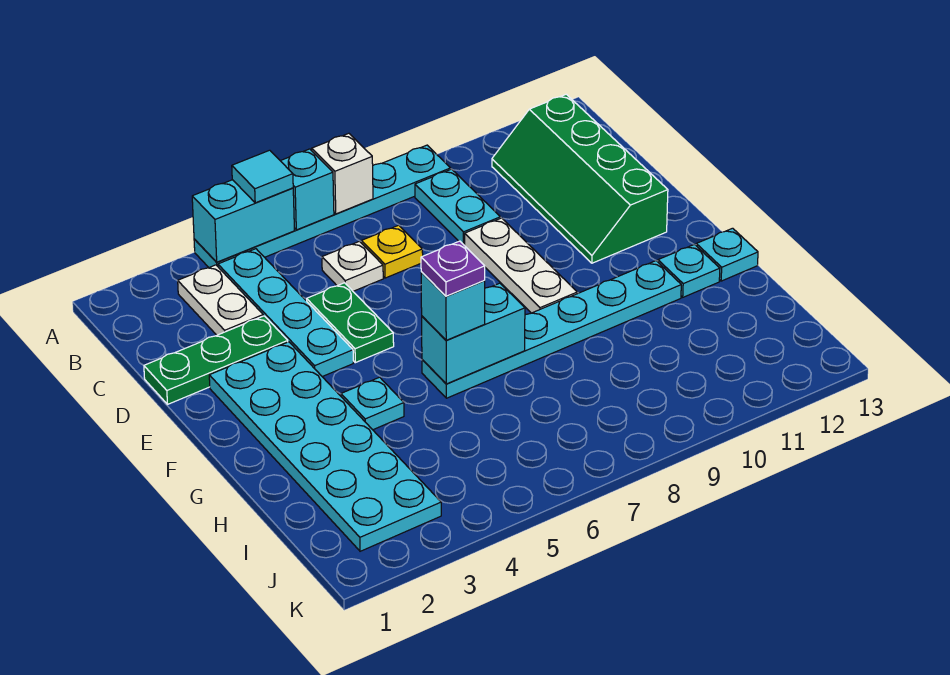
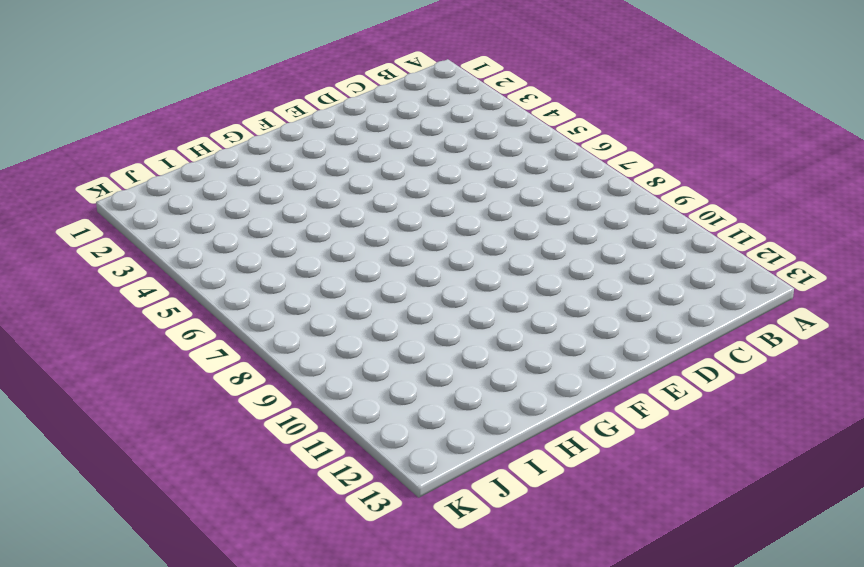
none -> cyan plate A4:A9 level 1
none -> white plate B3:C3 level 1
none -> cyan plate B4:E4 level 1

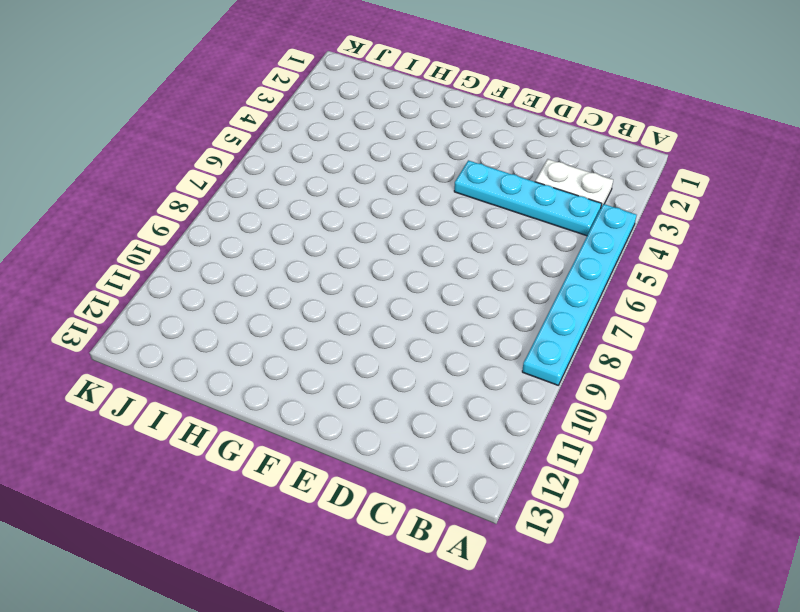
none -> cyan plate B9:C9 level 1
none -> green slope B11:E12 level 1 top 12
none -> white plate C6 level 1

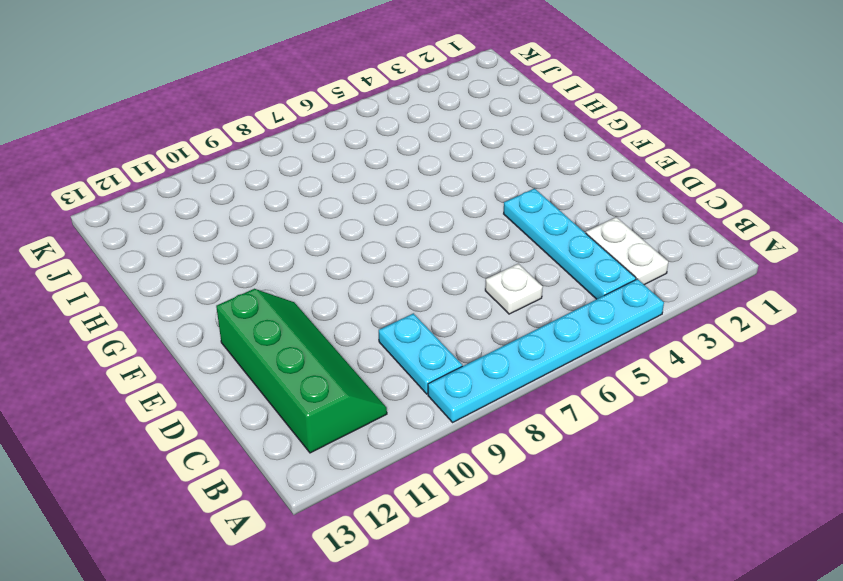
none -> yellow plate C7 level 1
none -> green plate D1:D3 level 1
none -> green plate D5:E5 level 1

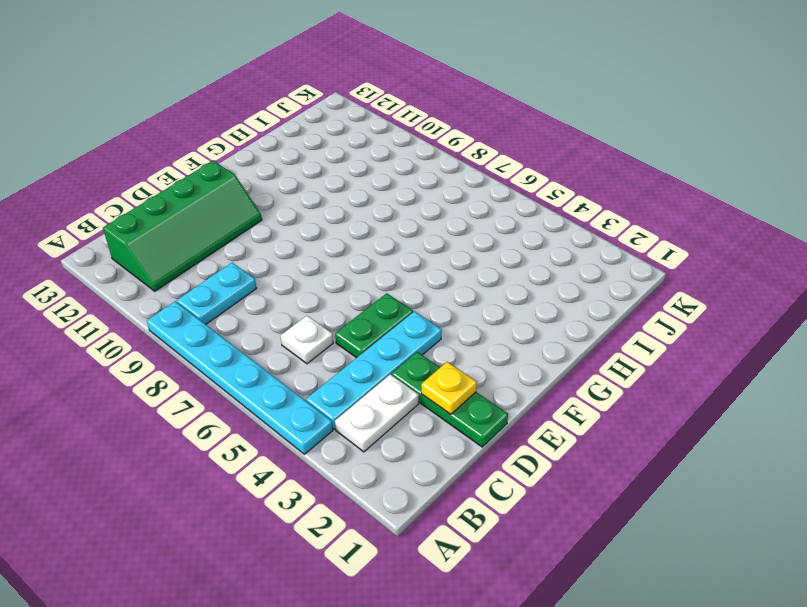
yellow plate D2 level 2 -> yellow plate C7 level 1
none -> white plate D9:F9 level 1
none -> cyan plate E2:J3 level 1
none -> cyan plate G4 level 1

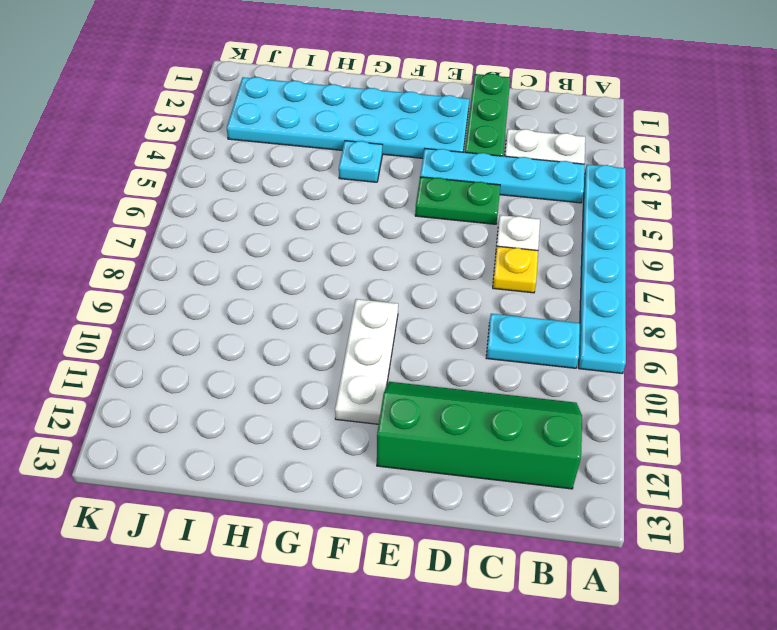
white plate F9:F11 level 1 -> white plate D9:F9 level 1
none -> cyan plate G6:G11 level 1
none -> cyan plate G12 level 1
none -> cyan plate G13 level 1

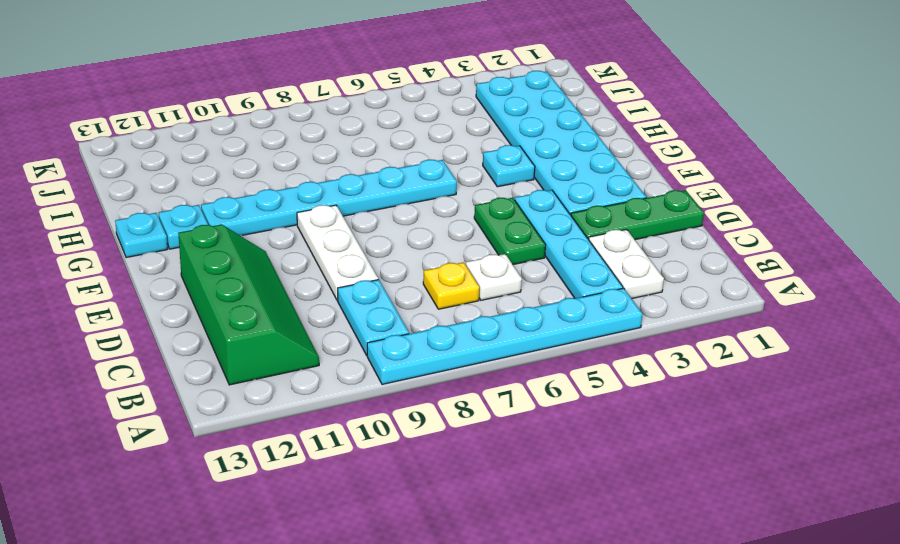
none -> cyan brick A4:A5 level 2
none -> cyan brick A6 level 2
none -> white brick A7 level 2

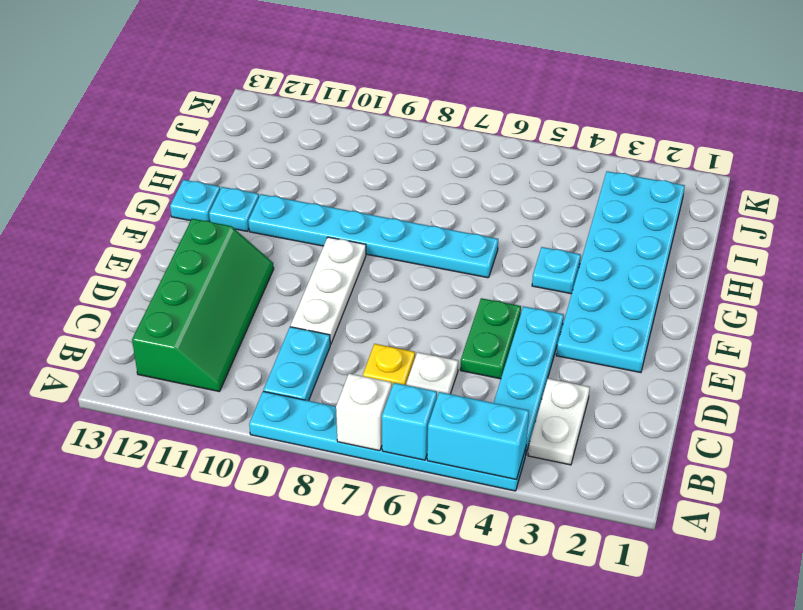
none -> green plate D1:D3 level 1
none -> cyan brick G6:G7 level 2
none -> cyan tile A5 level 3

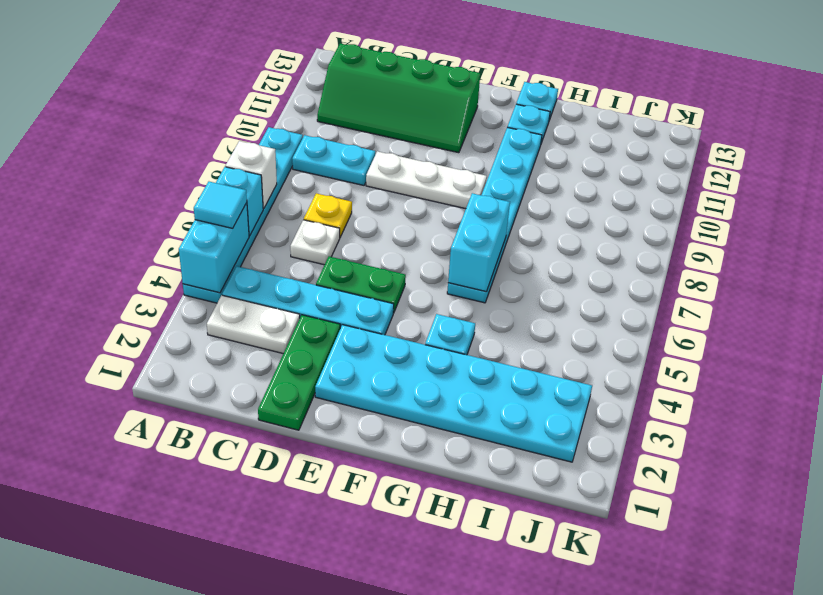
none -> cyan brick G6 level 3
none -> purple plate G6 level 4

